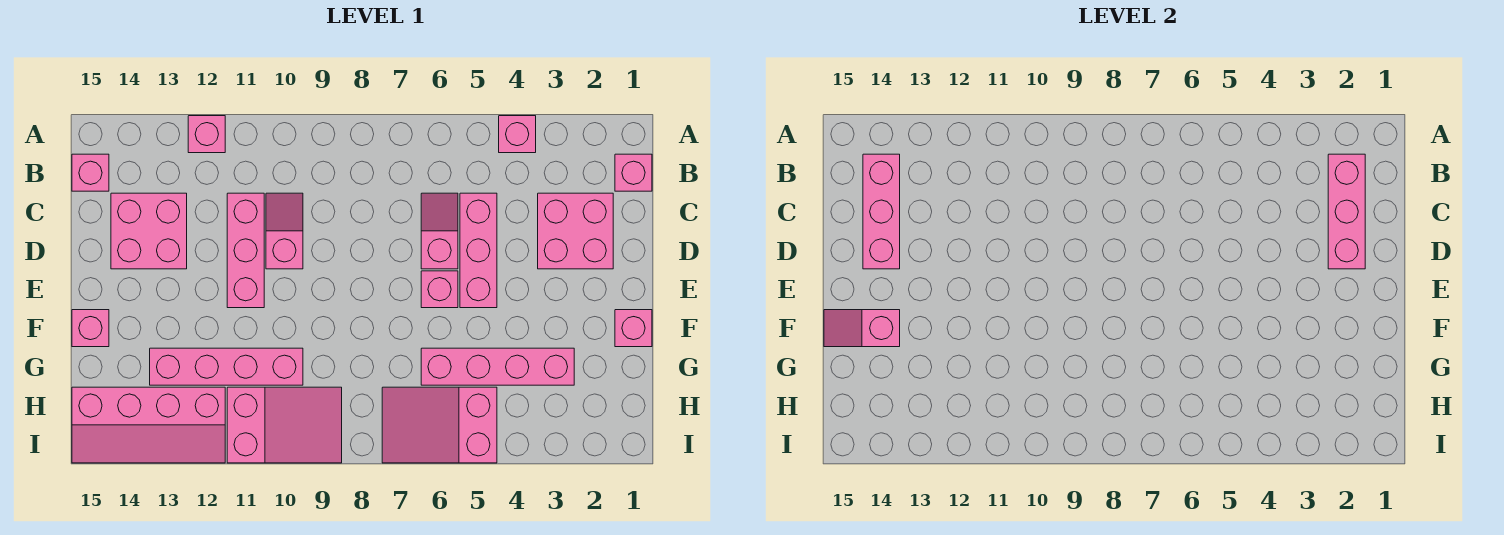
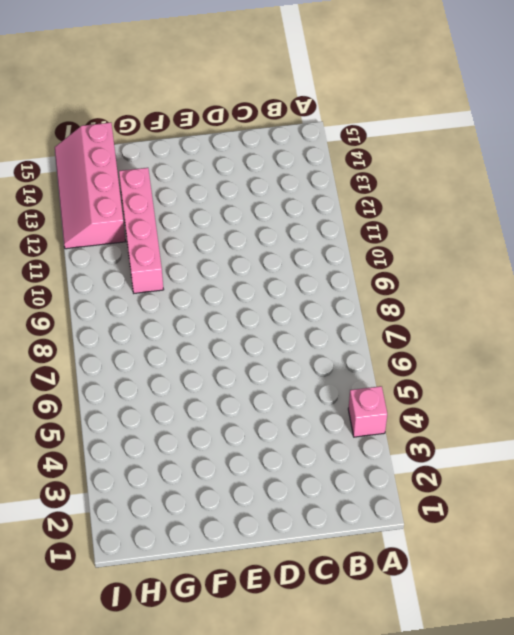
none -> pink brick A12 level 1
none -> pink brick B1 level 1
none -> pink brick B15 level 1

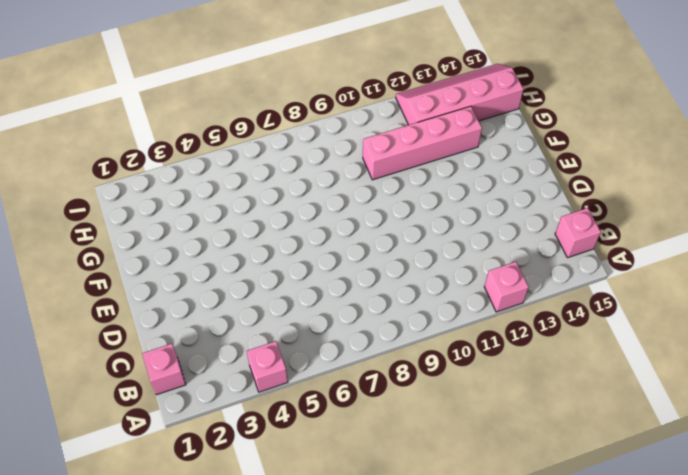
none -> pink brick C2:D3 level 1
none -> pink brick C5:E5 level 1
none -> pink slope C6:D6 level 1 top D

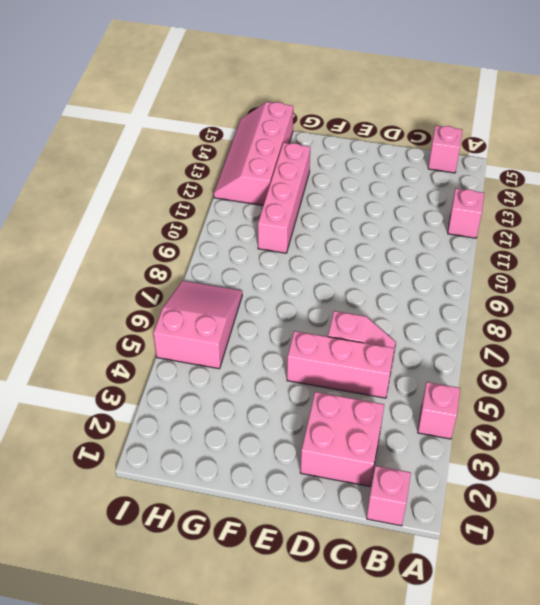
none -> pink slope C10:D10 level 1 top D
none -> pink brick C11:E11 level 1
none -> pink brick C13:D14 level 1

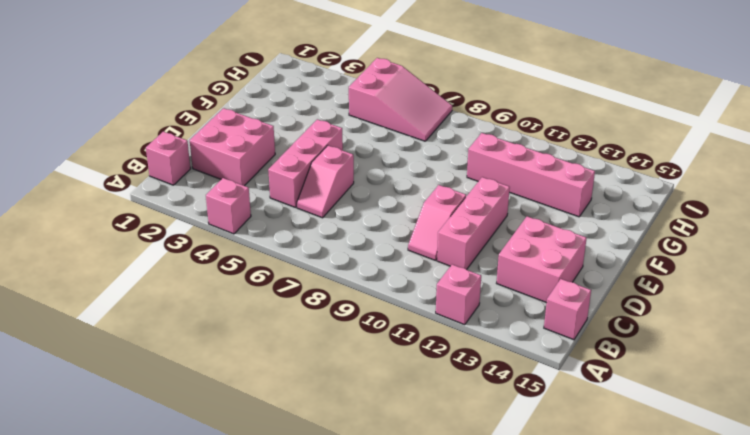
none -> pink brick E6 level 1
none -> pink brick F1 level 1
none -> pink brick F15 level 1

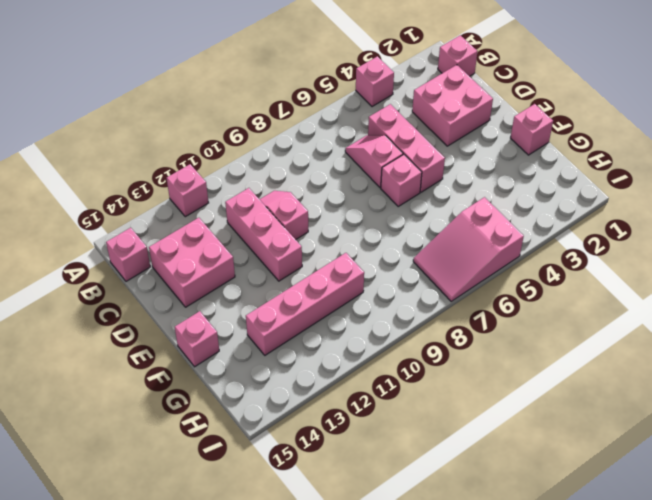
none -> pink brick G3:G6 level 1
none -> pink slope H9:I11 level 1 top 11
none -> pink slope H12:I15 level 1 top H

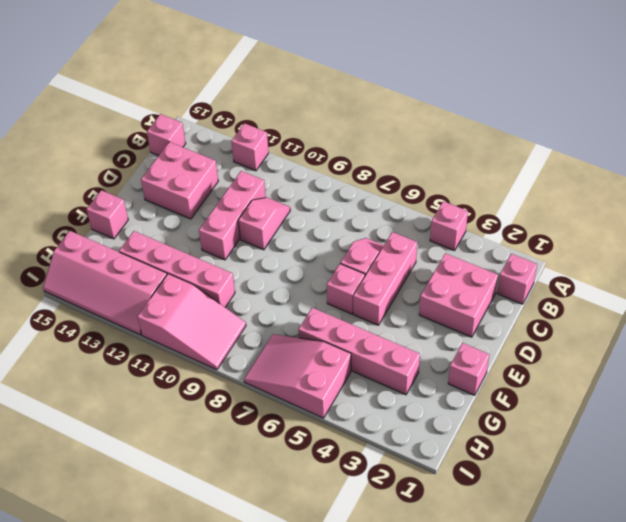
none -> pink brick B2:D2 level 2
none -> pink brick B14:D14 level 2
none -> pink slope F14:F15 level 2 top 14

